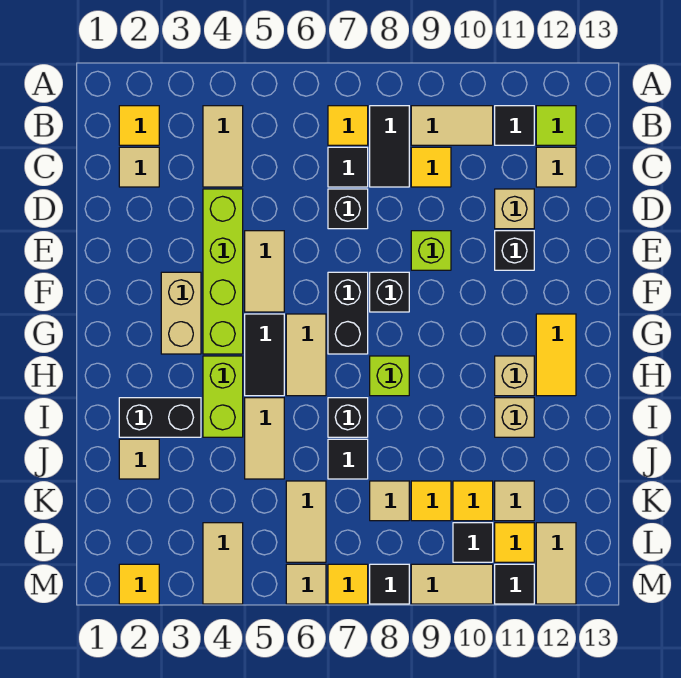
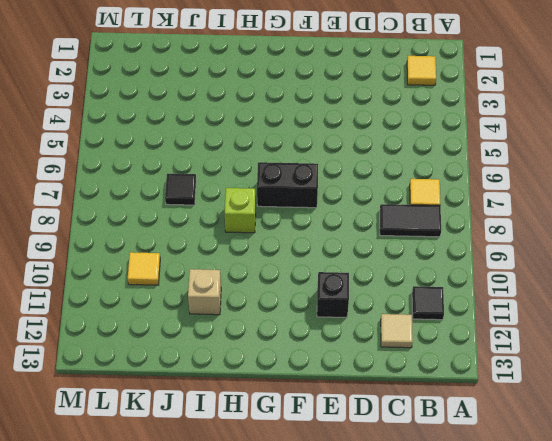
none -> tan tile B4:C4 level 1
none -> tan tile B9:B10 level 1
none -> lime tile B12 level 1
none -> tan tile C2 level 1

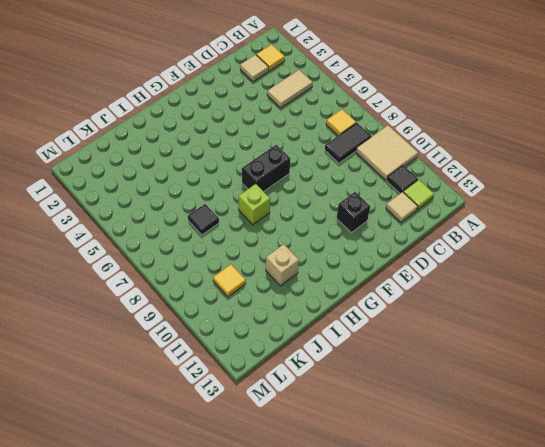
tan tile A9:B10 level 1 -> tan tile B9:B10 level 1
none -> black tile C7 level 1
none -> yellow tile C9 level 1
none -> lime brick D4:G4 level 1
none -> black brick D7 level 1

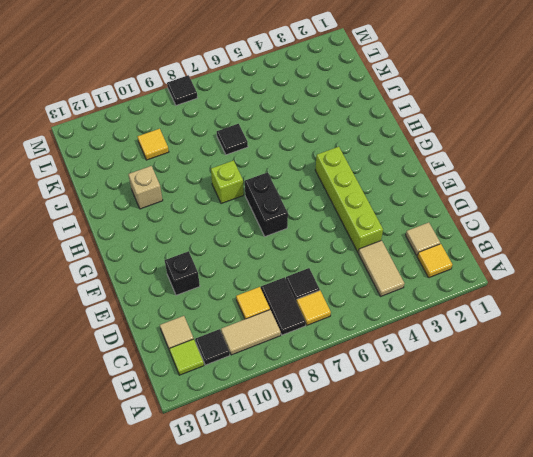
none -> black brick D7 level 1
none -> tan brick D11 level 1
none -> tan tile E5:F5 level 1
none -> lime brick E9 level 1

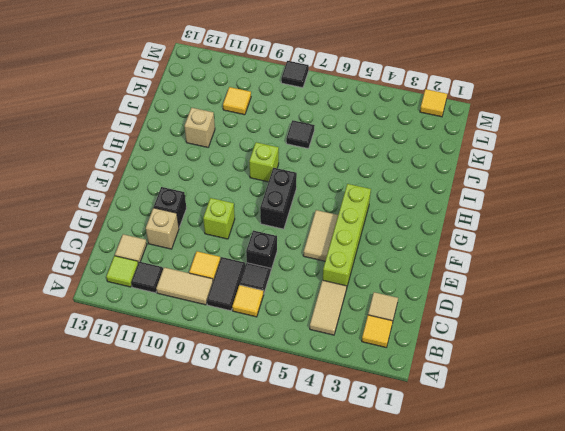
none -> tan brick F3:G3 level 1
none -> black brick F8 level 1
none -> black tile G5:H5 level 1
none -> tan tile G6:H6 level 1

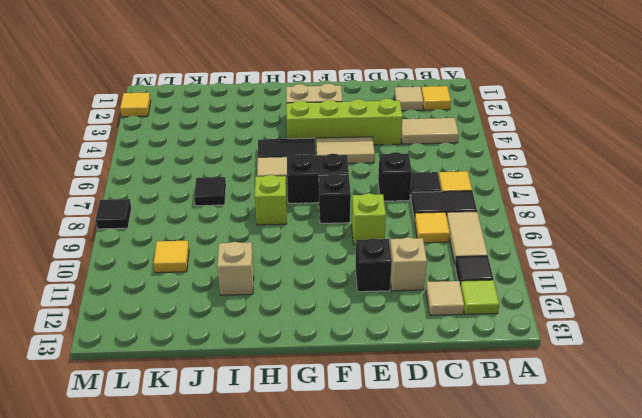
none -> yellow tile G12:H12 level 1
none -> lime brick H4:I4 level 1
none -> tan brick H11 level 1
none -> black brick I2:I3 level 1

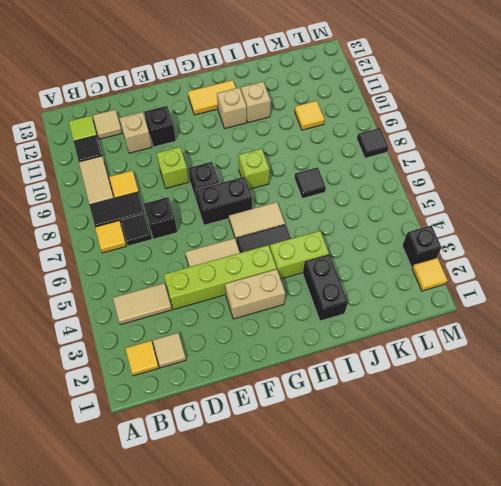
black brick M3 level 1 -> black brick I7 level 1
none -> tan tile I5:J5 level 1
none -> tan tile J2 level 1
none -> tan tile K6:L6 level 1
none -> tan tile K8 level 1

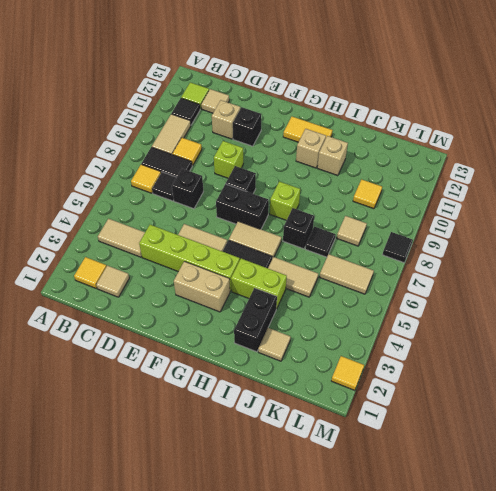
none -> yellow tile K9 level 1
none -> tan tile K11 level 1
none -> tan tile L4:M4 level 1
none -> black tile L10 level 1

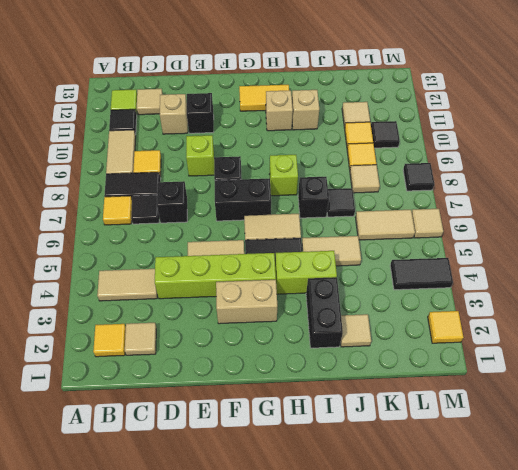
black tile L4:M4 level 1 -> tan tile L4:M4 level 1
none -> yellow tile L11 level 1
none -> tan tile L12:M12 level 1
none -> yellow tile M7 level 1
none -> tan tile M9:M10 level 1

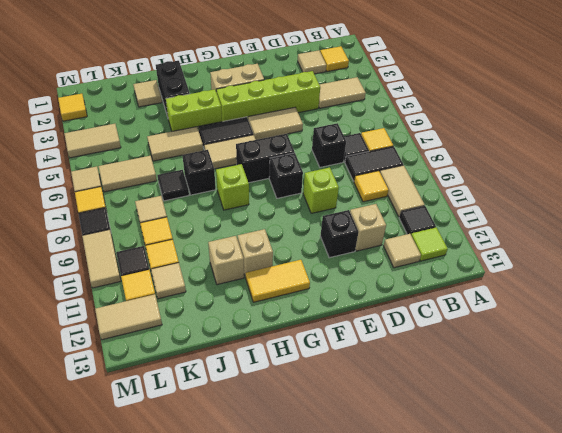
none -> black tile M11 level 1

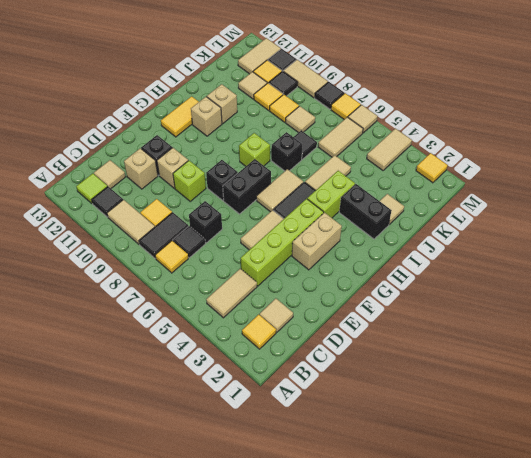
tan brick E10 level 1 -> none

